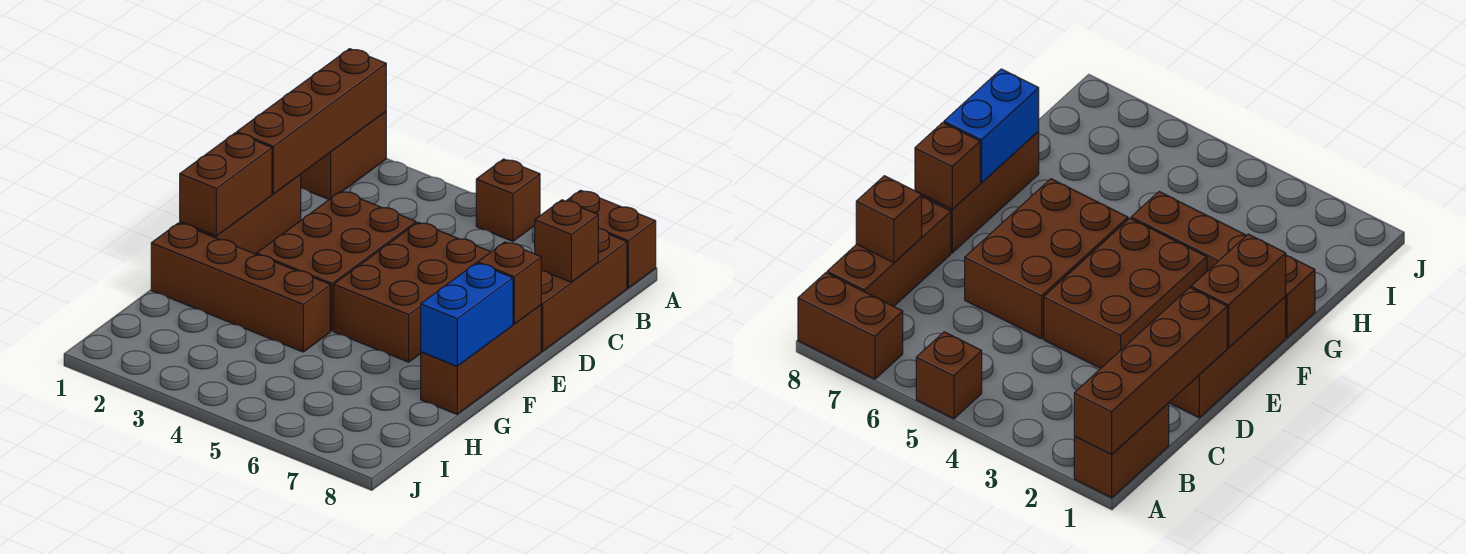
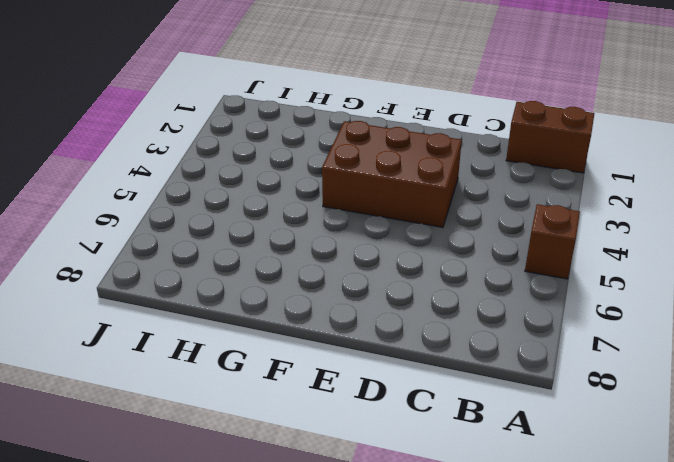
none -> brown brick A7:A8 level 1
none -> brown brick B8:D8 level 1
none -> brown brick D1:F1 level 1

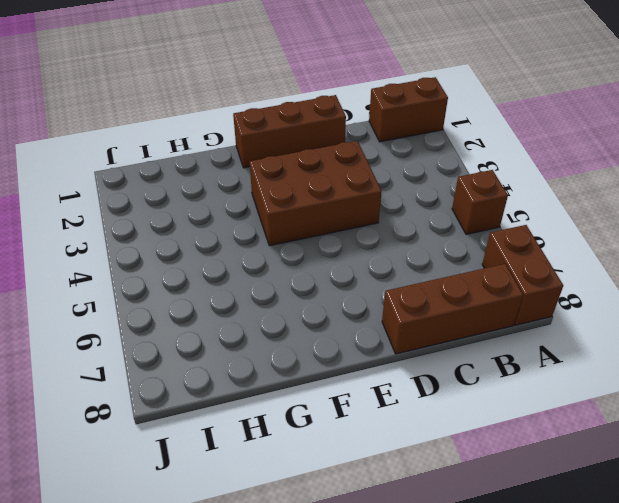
none -> brown brick D5:F6 level 1
none -> brown brick E8:G8 level 1
none -> brown brick G1:G4 level 1

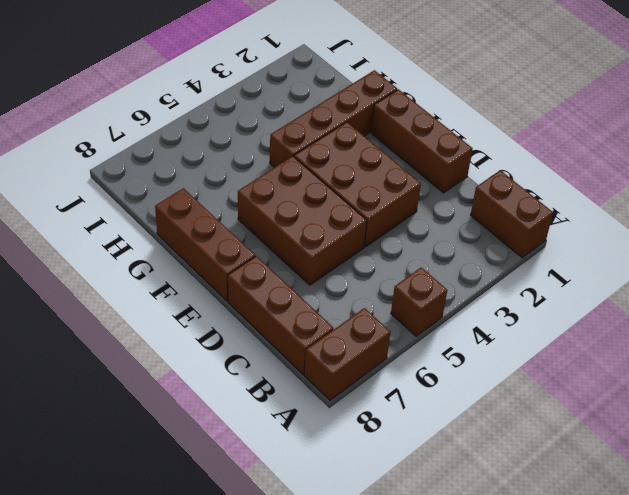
none -> brown brick A1:D1 level 2
none -> brown brick C8 level 2
none -> brown brick E1:F1 level 2

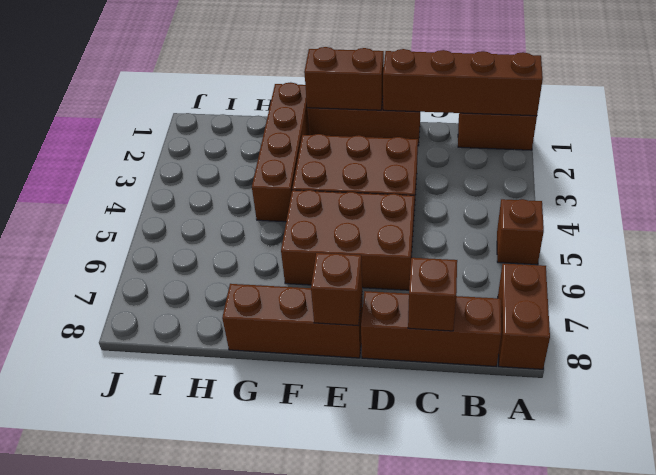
none -> blue brick F8:G8 level 2

